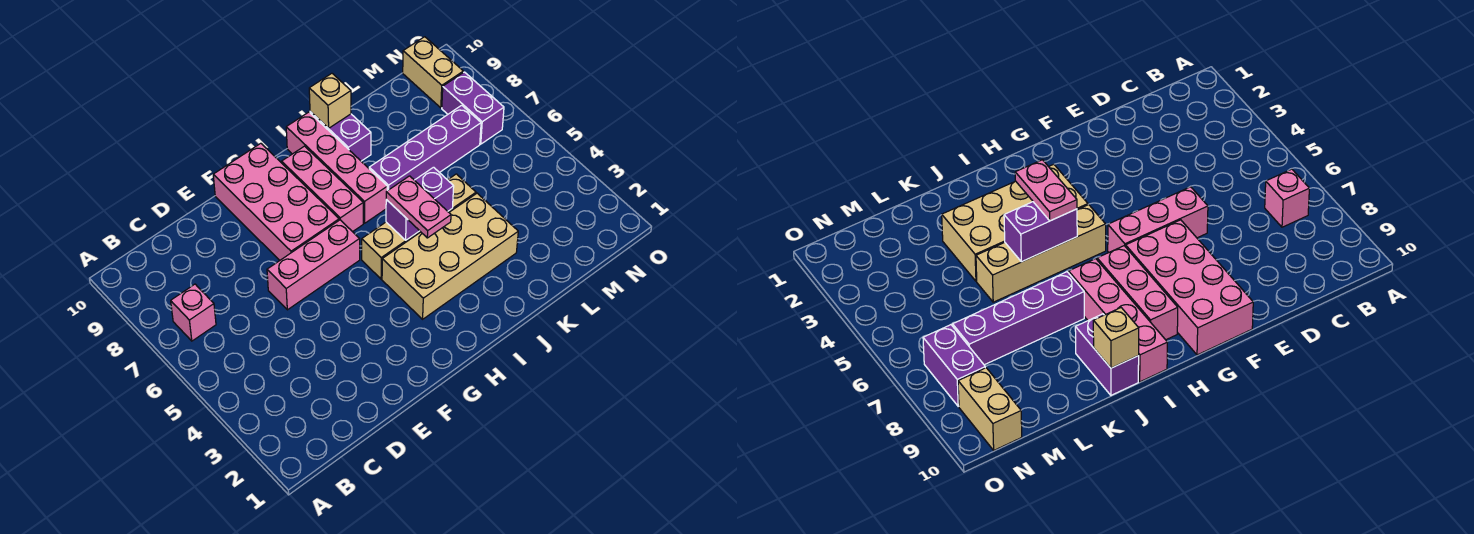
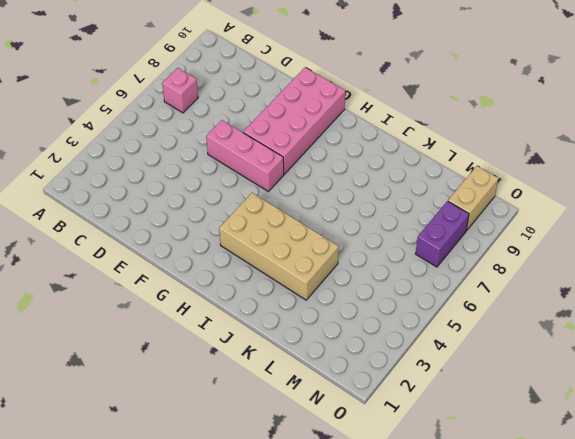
none -> tan brick H5:K5 level 1
none -> pink brick H7:H9 level 1
none -> pink brick I7:I10 level 1

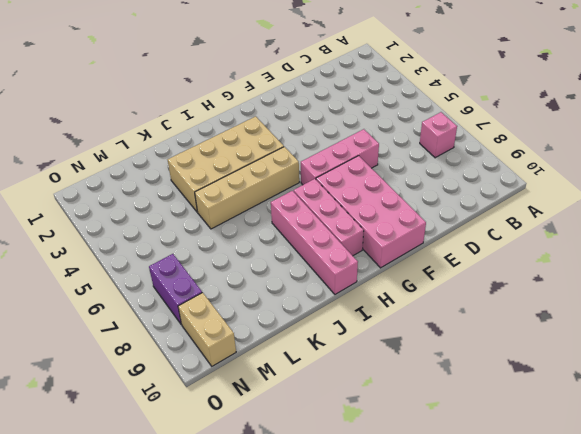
none -> purple brick J7:M7 level 1
none -> purple brick J9:J10 level 1
none -> purple brick I5:J5 level 2

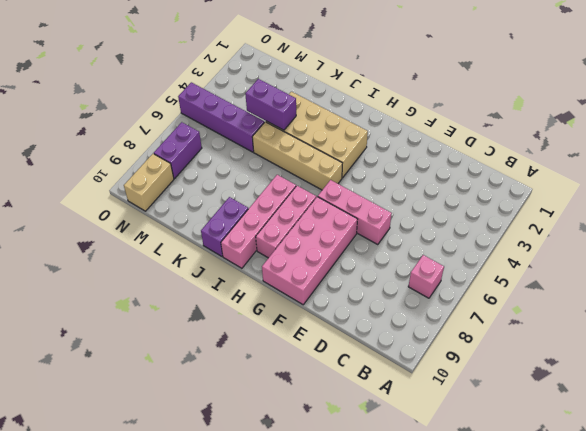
purple brick K4:L4 level 2 -> purple brick I5:J5 level 2
purple brick L5:O5 level 1 -> purple brick J7:M7 level 1
none -> tan brick J10 level 2
none -> pink plate I4:I5 level 3

